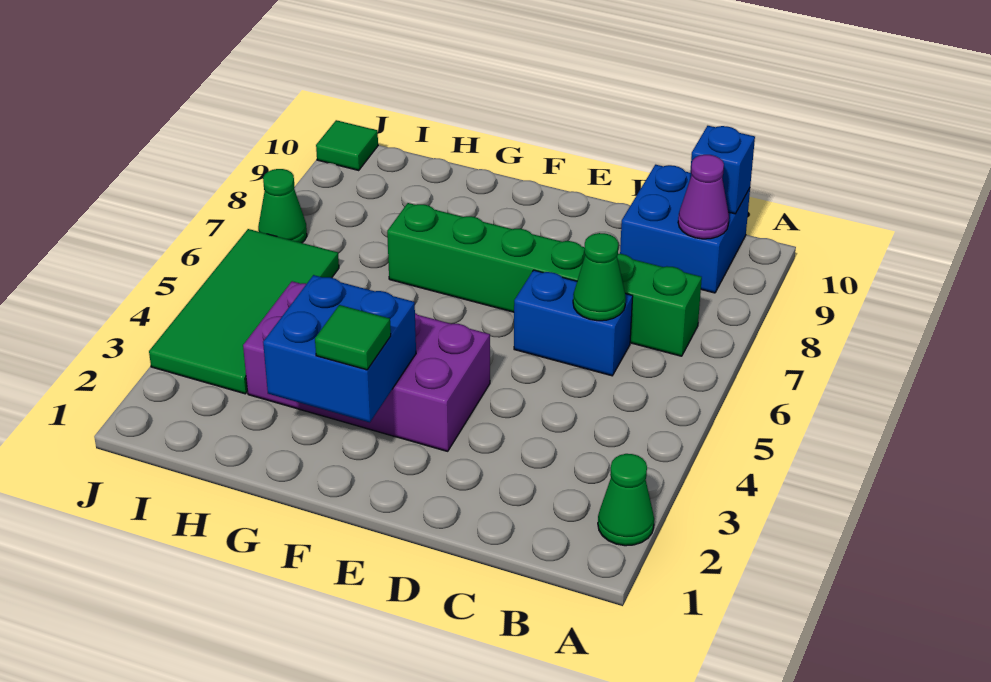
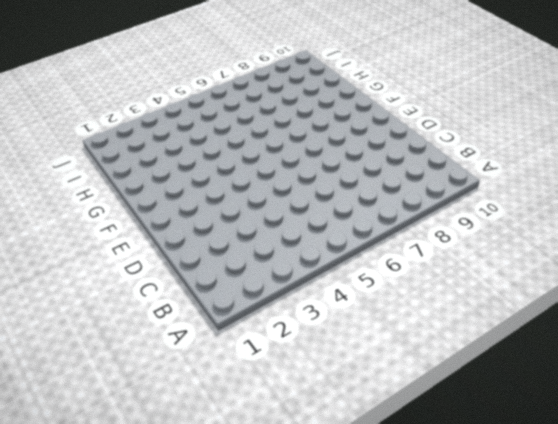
none -> green cone A2 level 1
none -> green brick B7:G7 level 1
none -> blue brick B9:C10 level 1

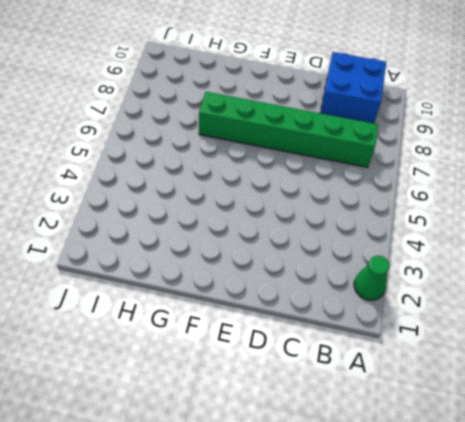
none -> blue brick C6:D6 level 1
none -> purple brick E3:H4 level 1
none -> green tile I3:J6 level 1

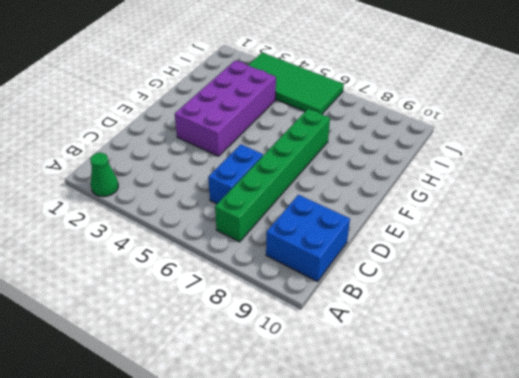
none -> green cone J7 level 1
none -> green tile J10 level 1
none -> purple cone B9 level 2

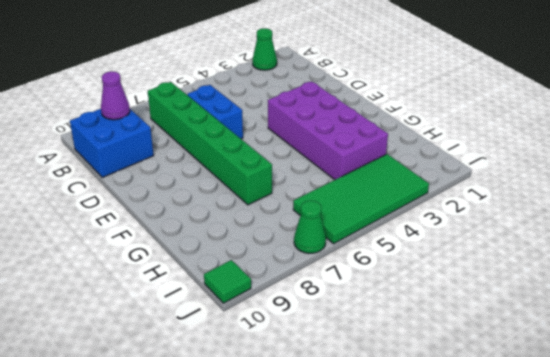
none -> blue brick B10 level 2
none -> green cone C6 level 2
none -> blue brick F2:G3 level 2

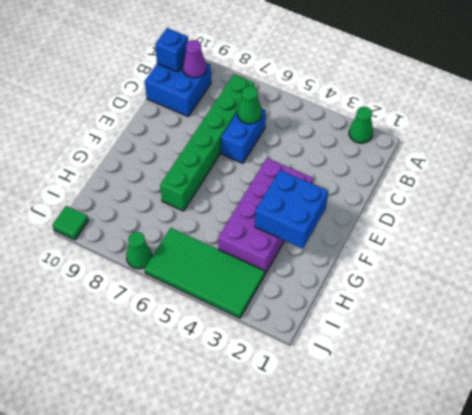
none -> green tile F2 level 3

